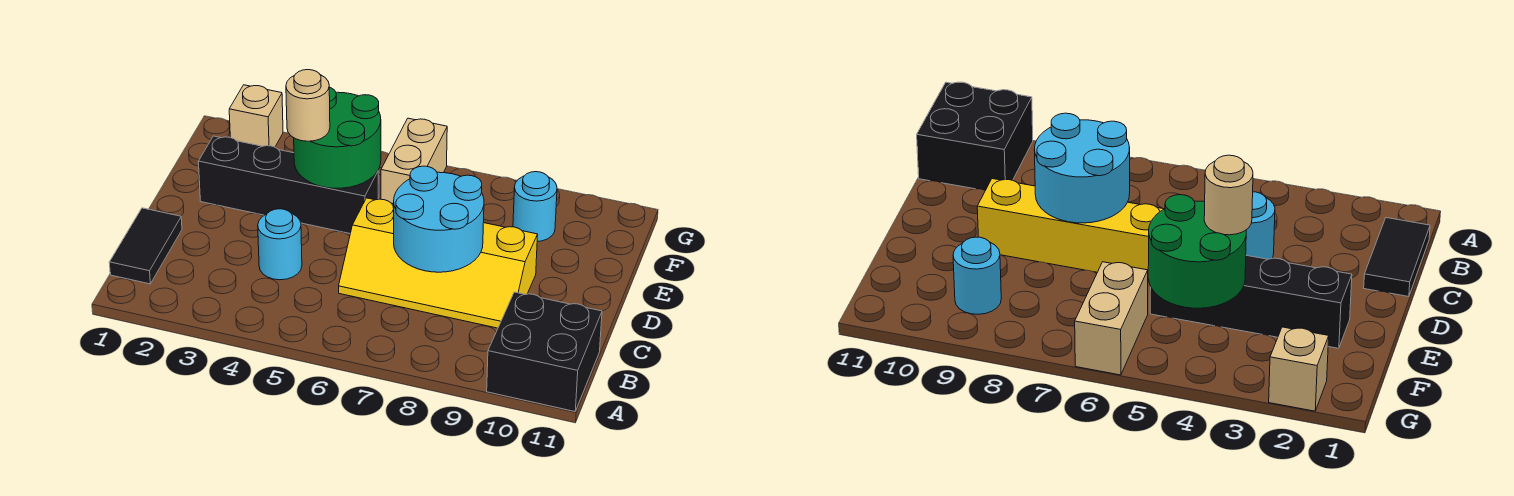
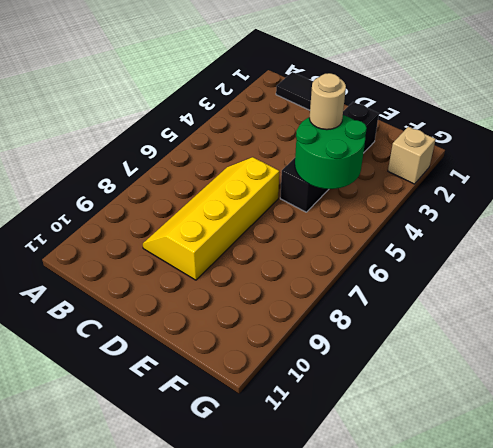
none -> black brick A10:B11 level 1
none -> cyan round brick C4 level 1

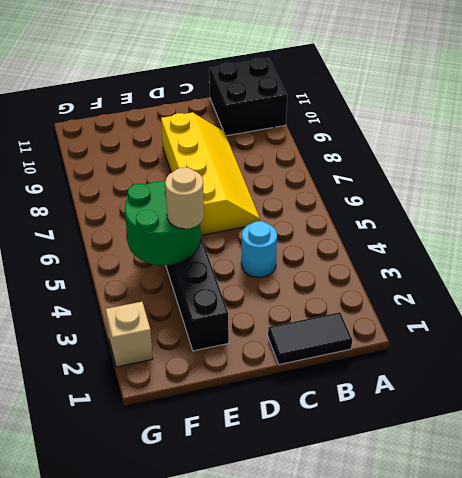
none -> tan brick F6:G6 level 1
none -> cyan round brick F9 level 1

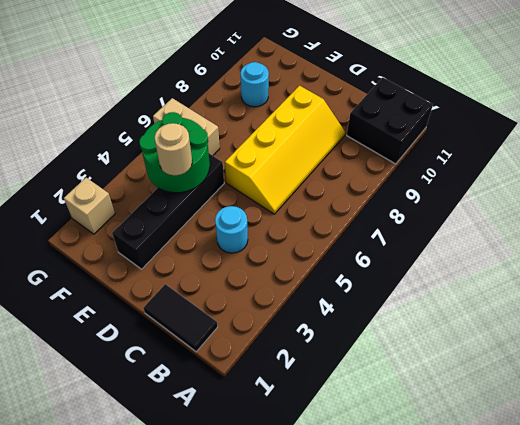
none -> cyan round brick C7:D8 level 2

